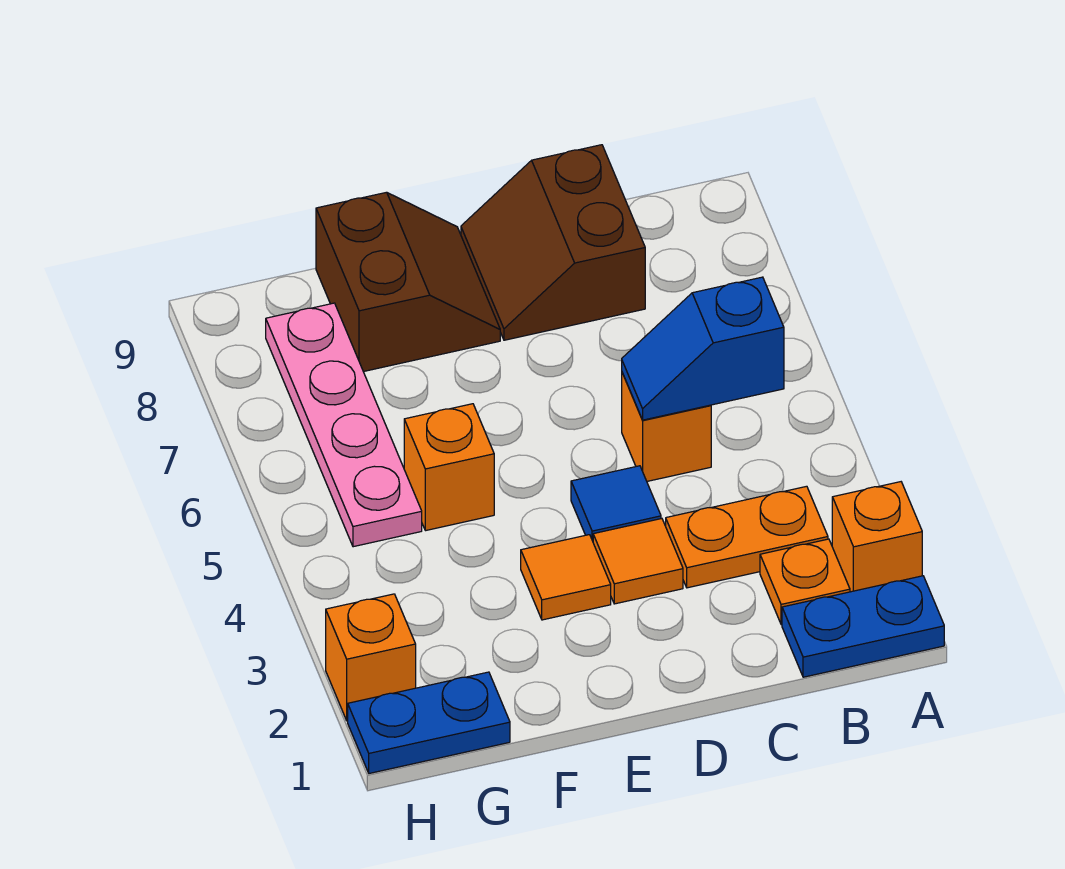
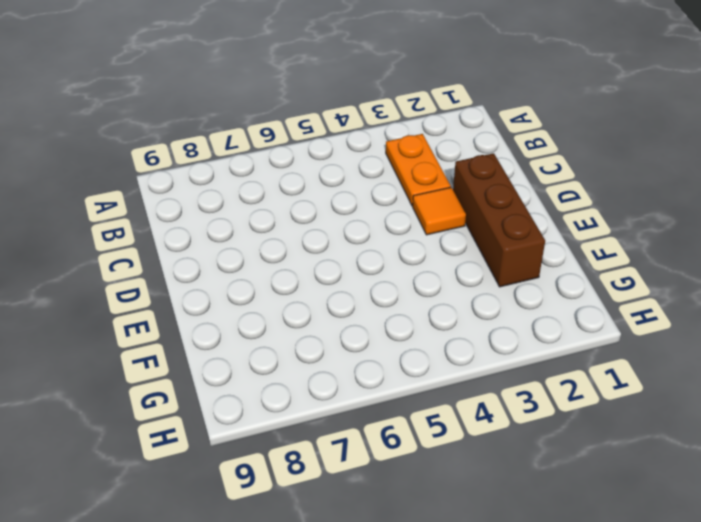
brown brick D2:F2 level 1 -> none
none -> blue plate A1:B1 level 1
none -> orange brick A2 level 1
none -> orange plate B2 level 1

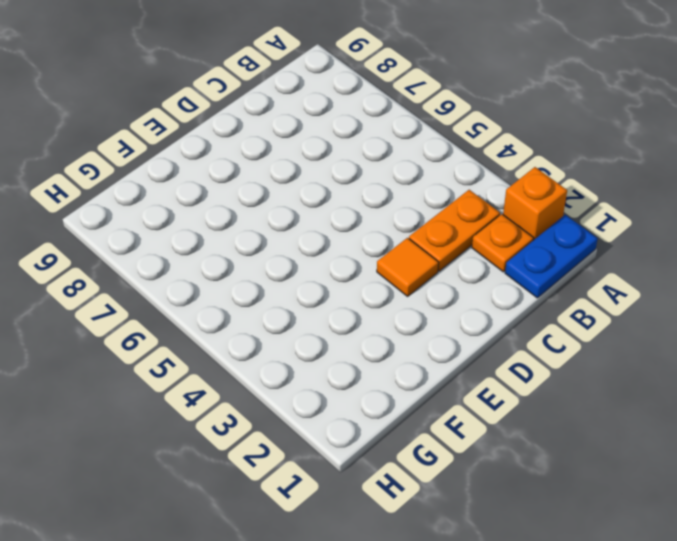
none -> orange brick C5 level 1
none -> brown slope C8:D9 level 1 top C
none -> blue tile D4 level 1

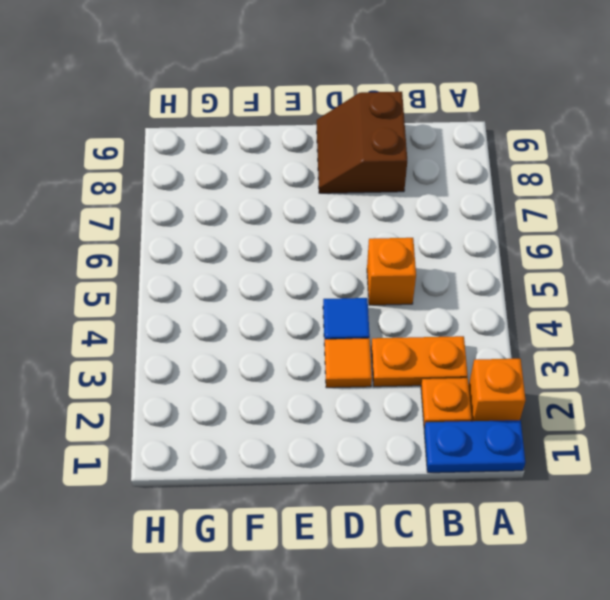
none -> orange tile E3 level 1
none -> brown slope E8:F9 level 1 top F
none -> orange brick F5 level 1

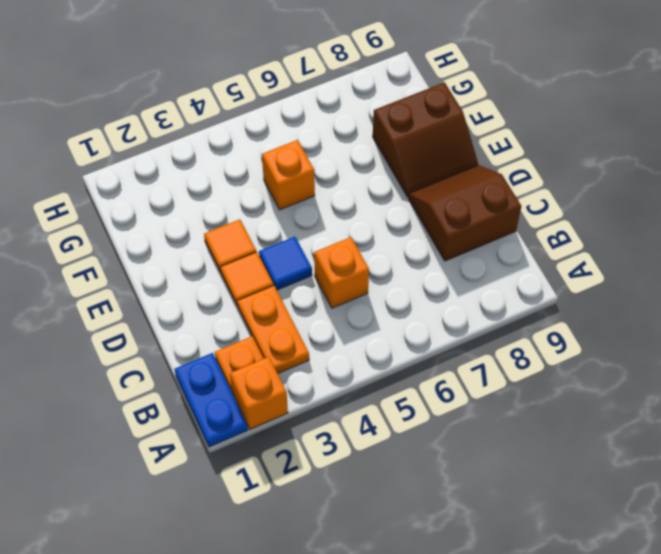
none -> blue plate G1:H1 level 1
none -> pink plate G5:G8 level 1
none -> orange brick H2 level 1

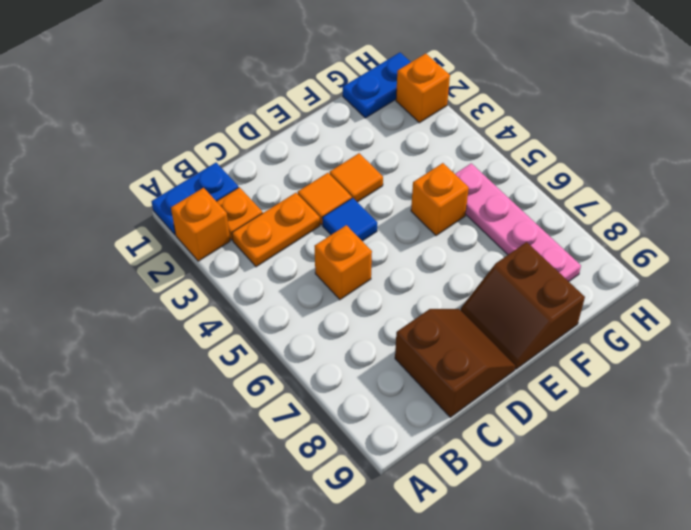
none -> blue slope B5:C5 level 2 top B

